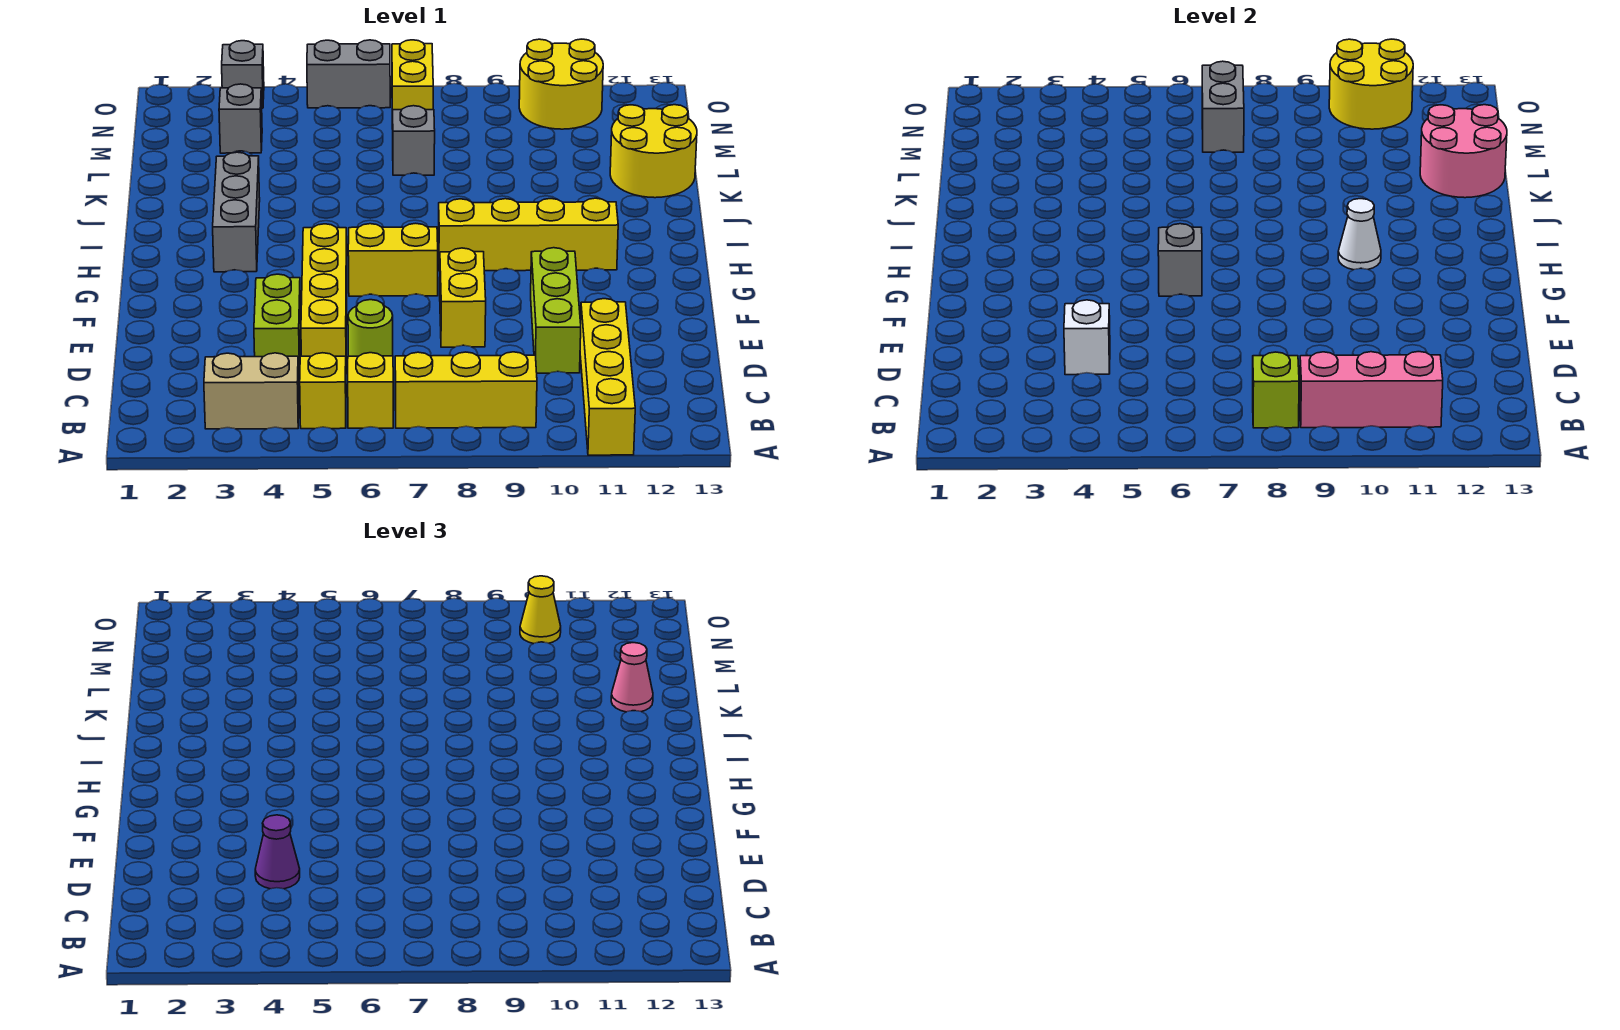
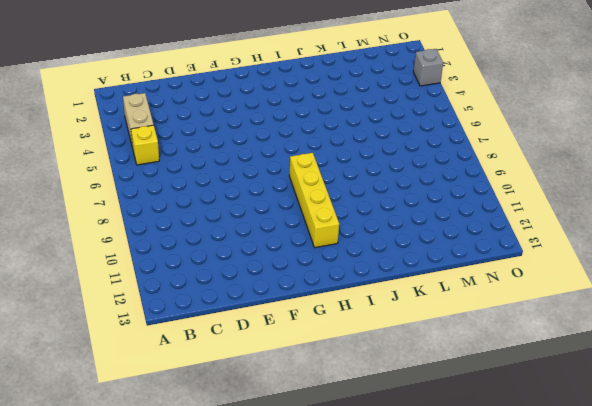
none -> yellow brick A11:D11 level 1
none -> yellow brick B6 level 1
none -> yellow brick B7:B9 level 1
none -> lime brick D4:E4 level 1

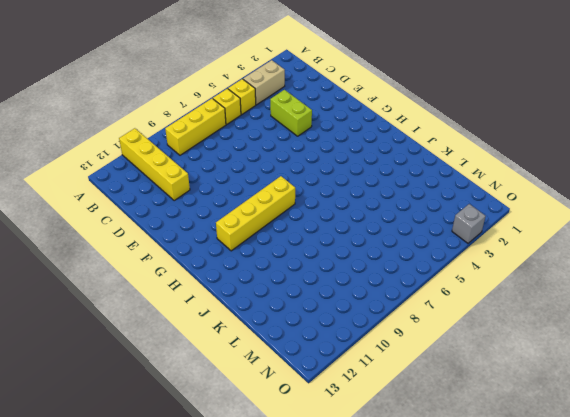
none -> yellow brick D5:G5 level 1
none -> lime round brick D6 level 1
none -> lime brick D10:F10 level 1
none -> yellow brick E8:F8 level 1

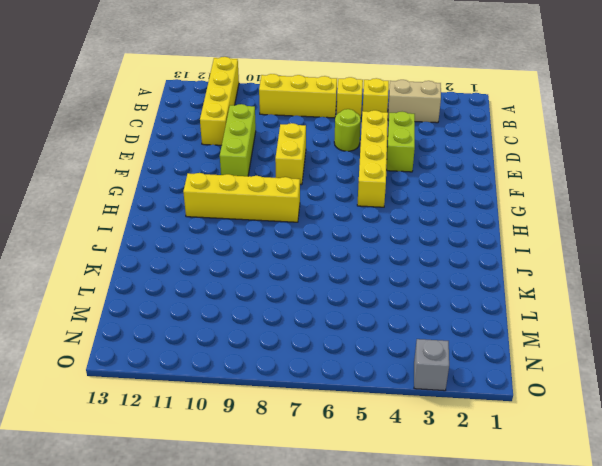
none -> yellow brick G6:G7 level 1
none -> grey brick H3:J3 level 1
none -> yellow round brick K12:L13 level 1
none -> grey brick L7 level 1

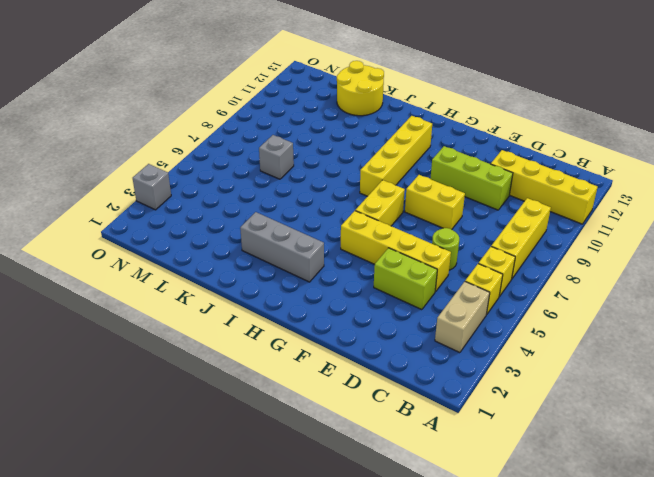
none -> grey brick M3 level 1
none -> yellow brick N7:O7 level 1
none -> yellow round brick N10:O11 level 1
none -> grey brick O5:O6 level 1

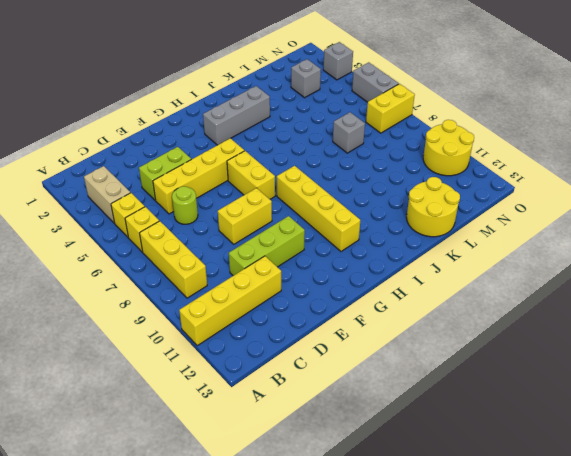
none -> lime brick B8 level 2
none -> pink brick B9:B11 level 2
none -> white brick D4 level 2
none -> grey brick G6 level 2

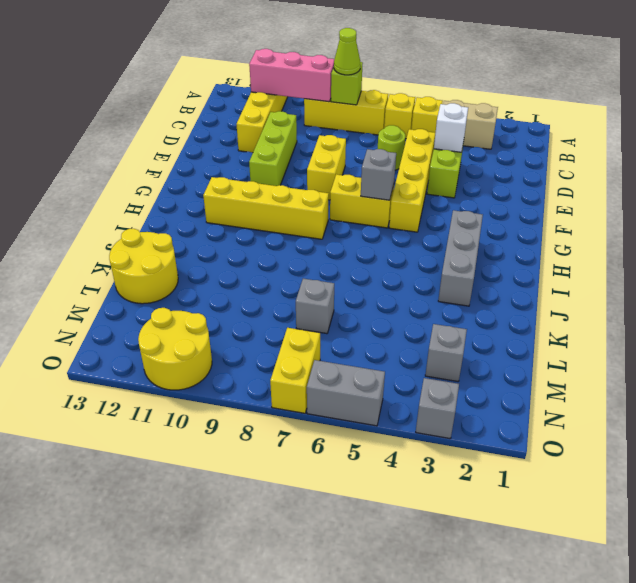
lime cone B8 level 3 -> none
none -> white cone H10 level 2
none -> pink round brick K12:L13 level 2
none -> grey brick M7:N7 level 2
none -> yellow round brick N10:O11 level 2

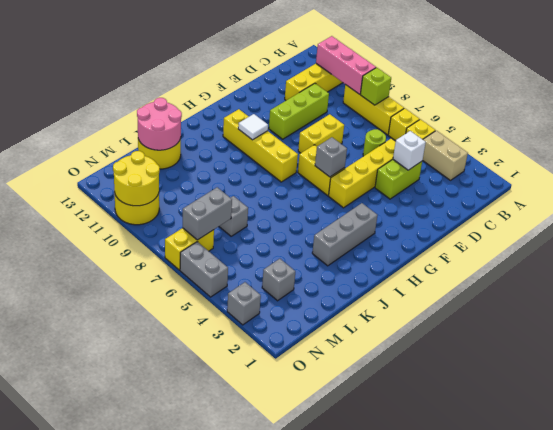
white tile H10 level 2 -> white cone H10 level 2
none -> purple cone D4 level 3
none -> pink cone K12 level 3
none -> yellow cone N10 level 3

